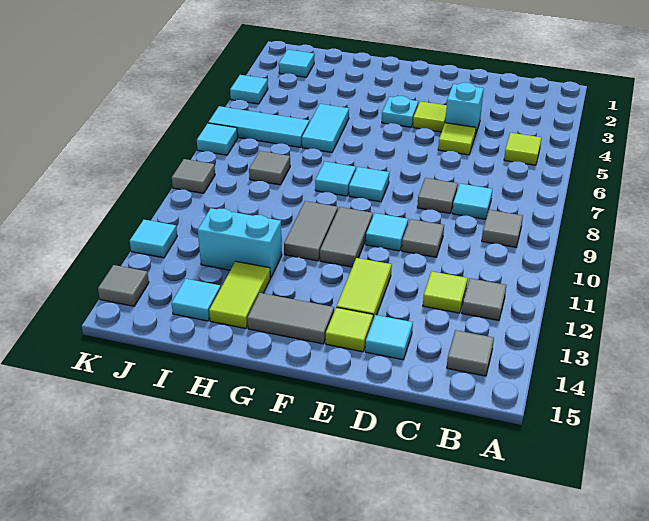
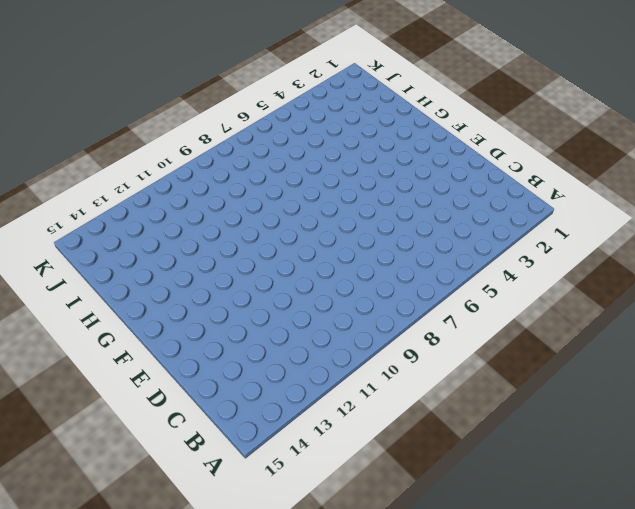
none -> lime tile B5 level 1
none -> grey tile B9 level 1
none -> grey tile B12 level 1
none -> grey tile B14 level 1

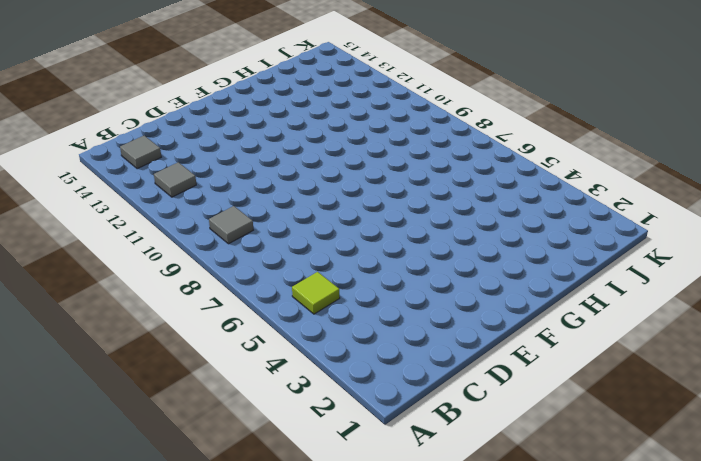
none -> cyan tile C8 level 1
none -> lime tile C12 level 1
none -> cyan brick D4 level 1
none -> lime tile D5 level 1

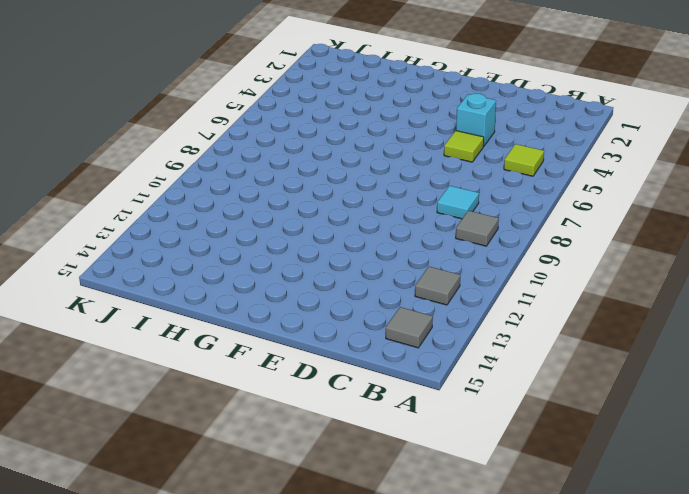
none -> lime tile C12 level 1
none -> grey tile D8 level 1
none -> grey tile D10 level 1
none -> cyan tile D14 level 1

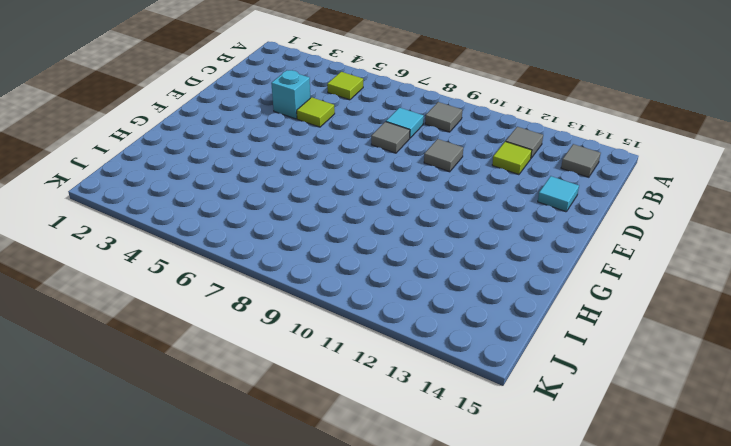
none -> lime tile E4 level 1
none -> cyan tile E10 level 1
none -> lime tile E12:E13 level 1
none -> lime tile E14 level 1

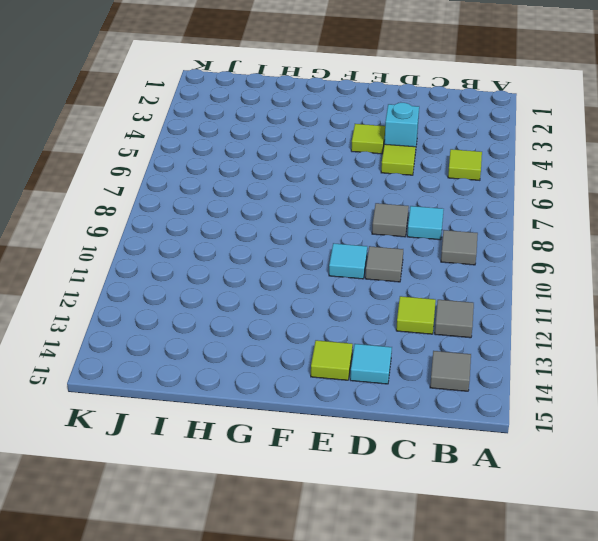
none -> lime tile E12:E13 level 1
none -> cyan plate F4 level 1
none -> cyan tile F8 level 1
none -> grey tile F10:F11 level 1

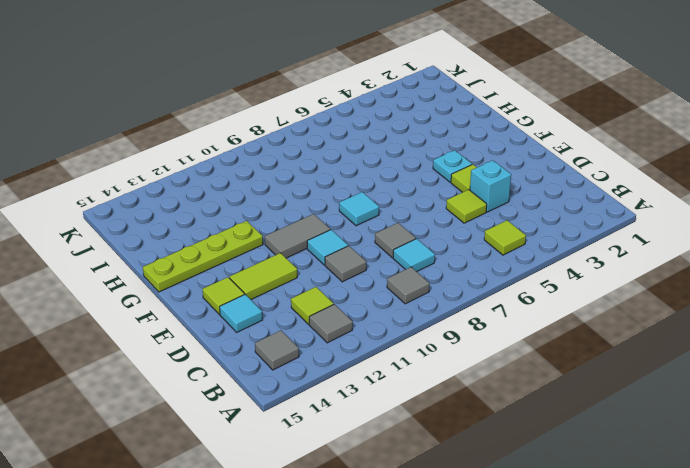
lime plate G12:G15 level 1 -> grey tile F14:G14 level 1
none -> cyan tile G8 level 1
none -> grey tile G10:G11 level 1
none -> cyan tile H5:H6 level 1
none -> cyan brick H12:I12 level 1

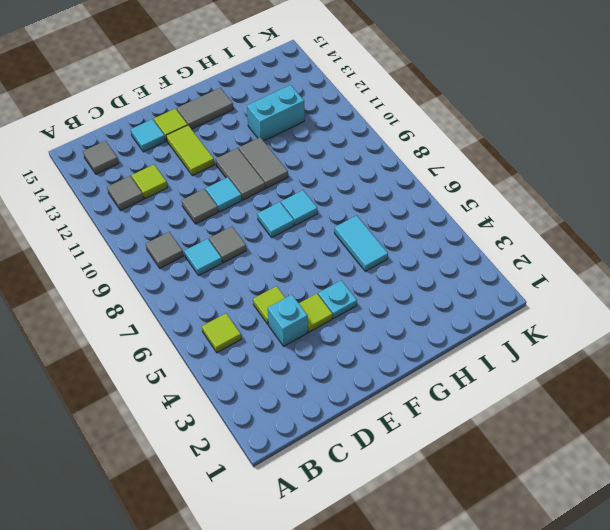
none -> lime tile H13:H14 level 1
none -> cyan tile I6:K6 level 1
none -> grey tile I8 level 1
none -> cyan tile I14 level 1

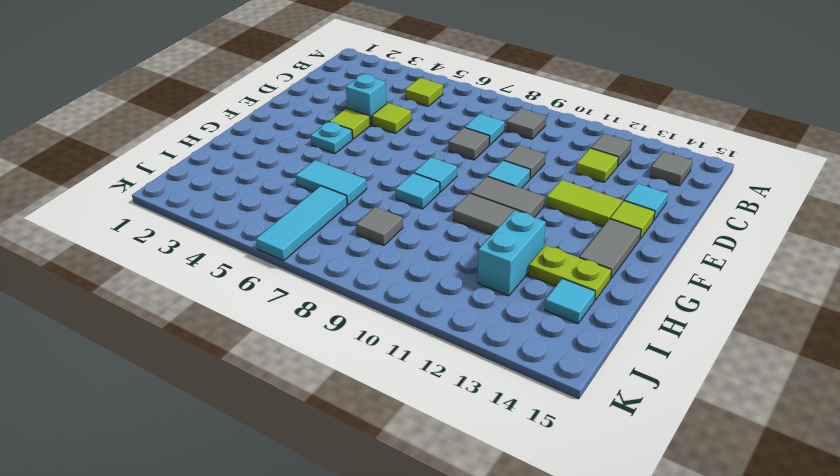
lime plate H13:H14 level 1 -> lime tile H13:H14 level 1
none -> cyan tile J2 level 1
none -> cyan tile K4 level 1
none -> cyan tile K7 level 1
none -> grey tile K9 level 1

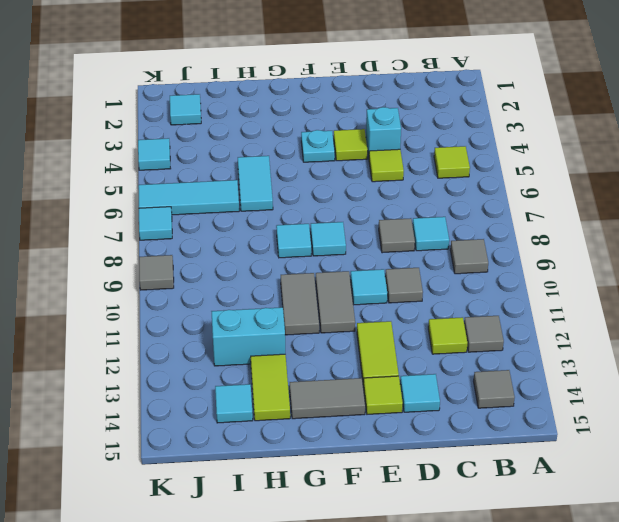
none -> grey tile I8 level 1
none -> cyan tile K12 level 1
none -> grey tile K14 level 1

